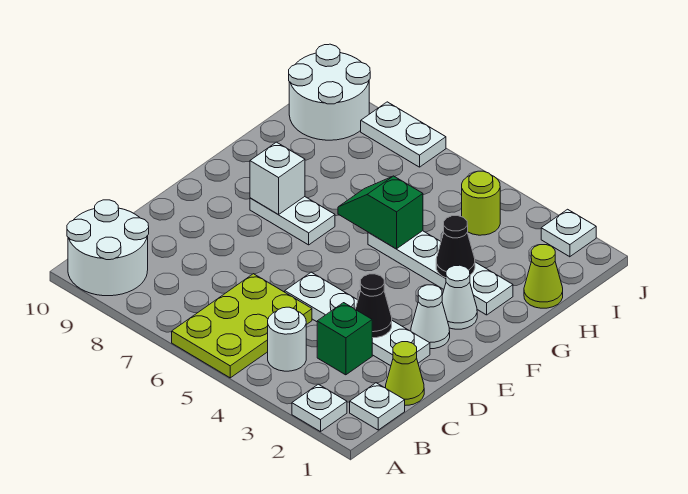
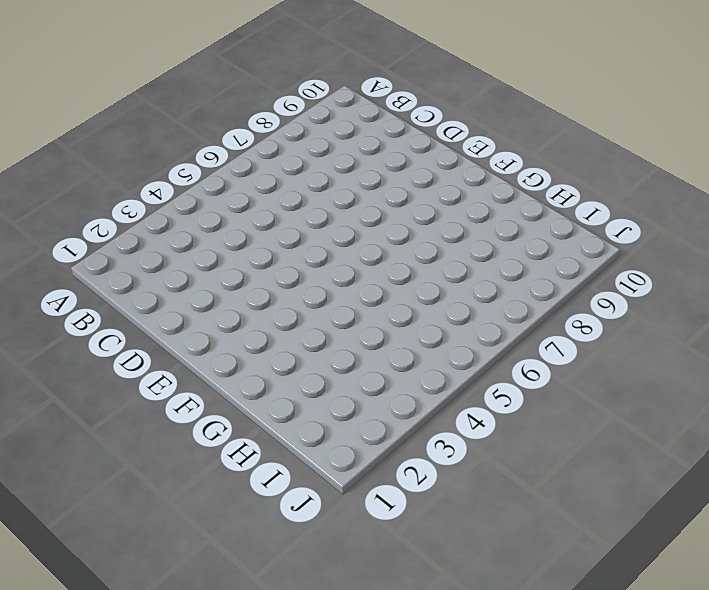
none -> white plate A2 level 1
none -> lime plate A5:C6 level 1
none -> white round brick A9:B10 level 1

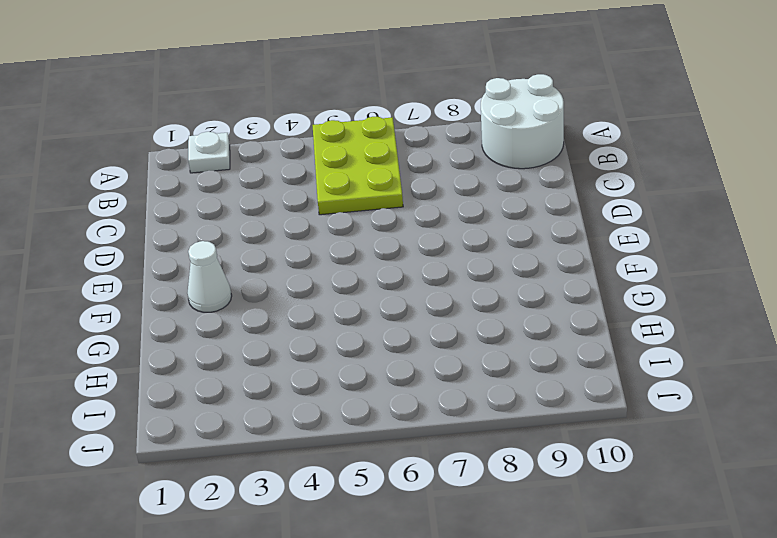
none -> white plate B1 level 1
none -> white round brick B4 level 1
none -> lime cone C1 level 1

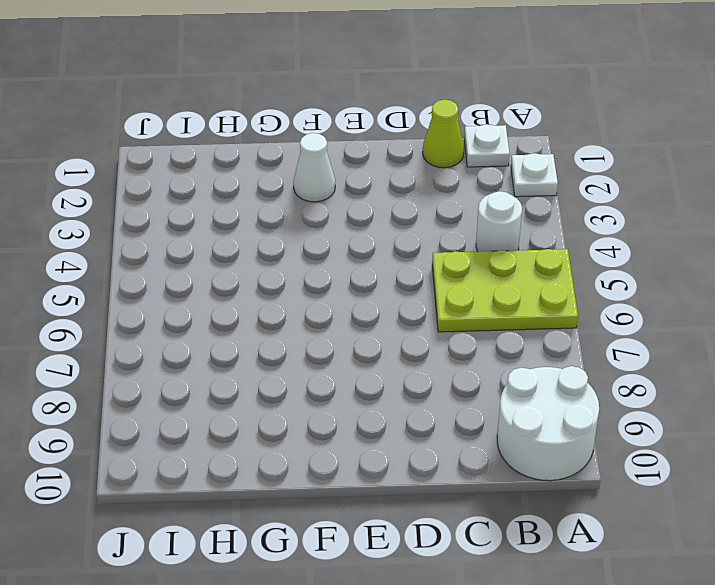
none -> green brick C3 level 1
none -> white plate D2:D5 level 1
none -> white cone E2 level 1

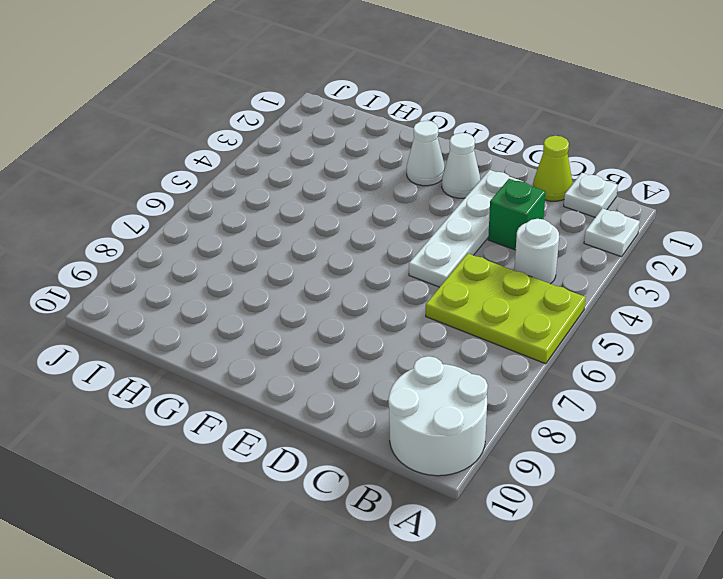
none -> white plate F7:F8 level 1
none -> white plate G2:G5 level 1
none -> lime cone H1 level 1

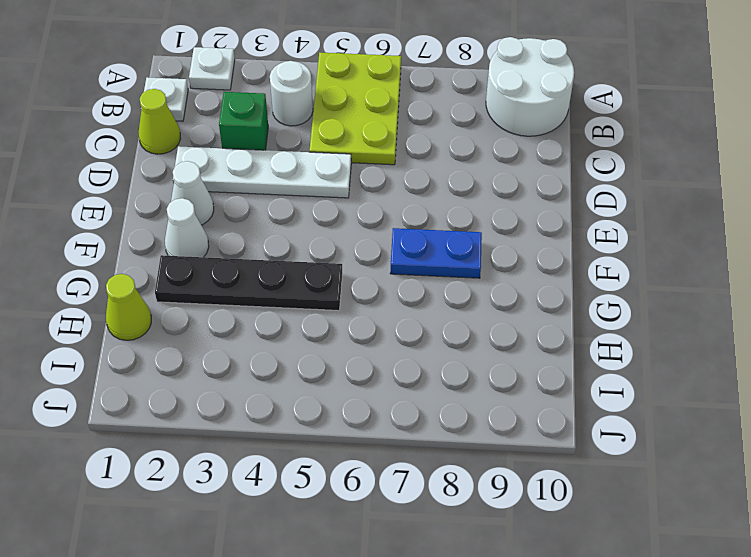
blue plate F7:F8 level 1 -> white plate F7:F8 level 1
black plate G2:G5 level 1 -> white plate G2:G5 level 1
none -> lime round brick I4 level 1
none -> white round brick I9:J10 level 1
none -> white plate J2 level 1

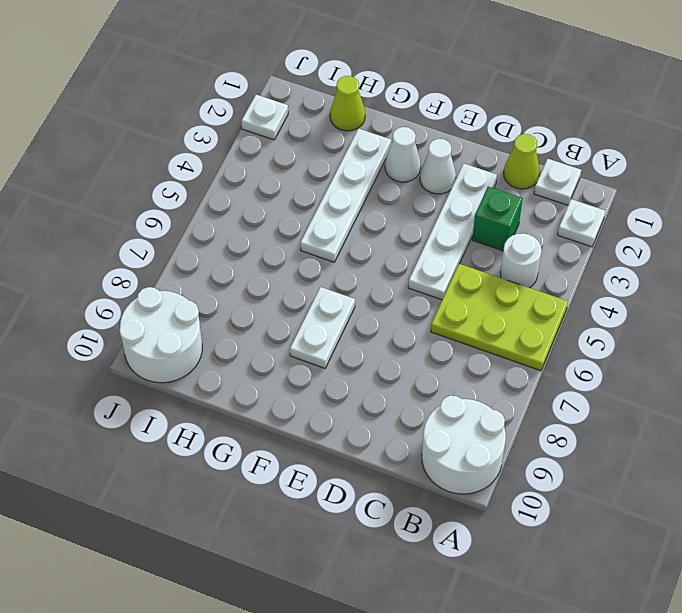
none -> lime round brick I4 level 1
none -> white plate J7:J8 level 1
none -> black cone D3 level 2

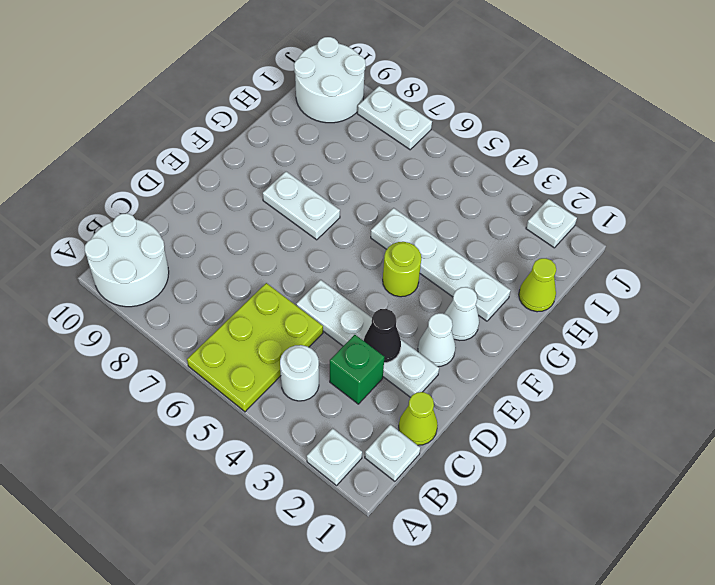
lime round brick F4 level 1 -> lime round brick I4 level 1
none -> white brick F8 level 2
none -> black cone G3 level 2
none -> green slope G5:G6 level 2 top 5

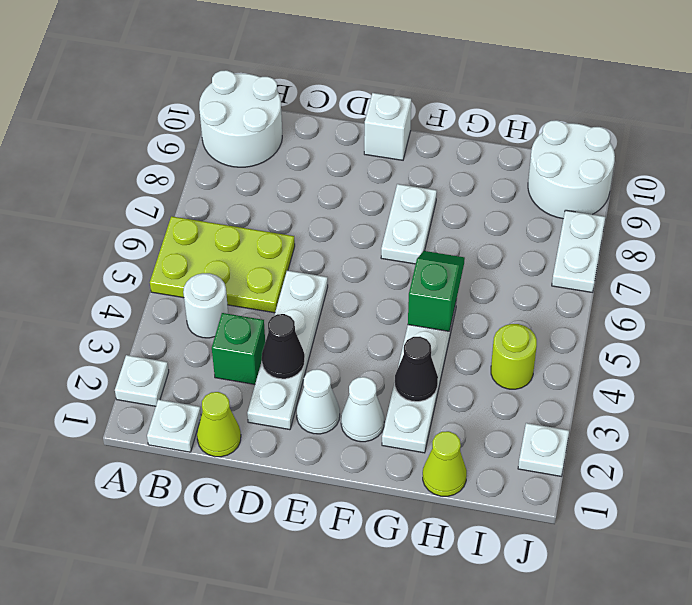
white brick E10 level 1 -> white brick F8 level 2

